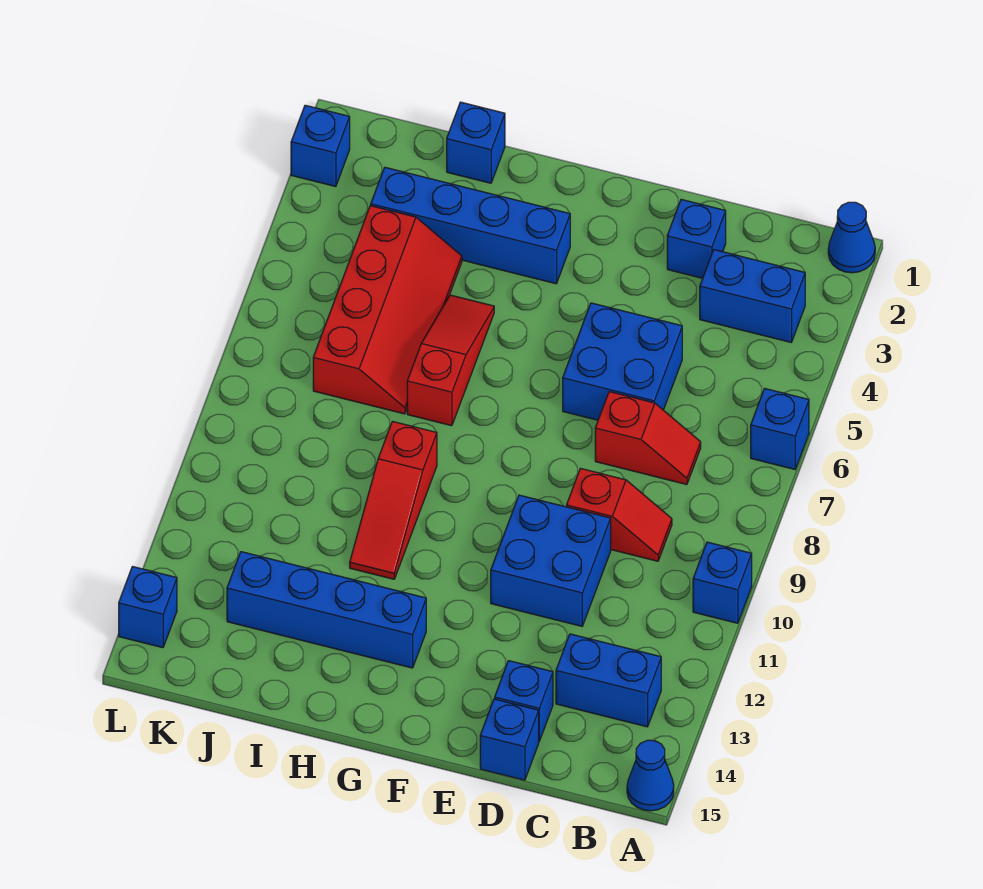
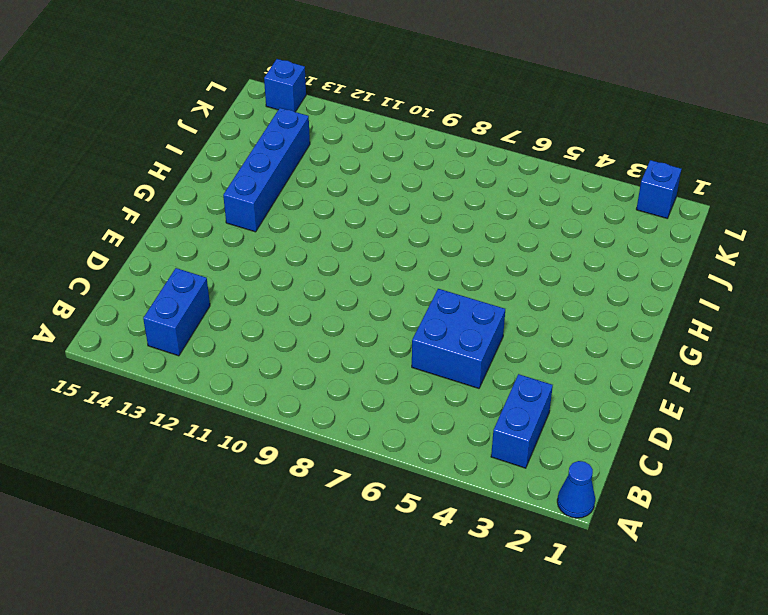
none -> blue brick A6 level 1
none -> blue brick A10 level 1
none -> blue cone A15 level 1

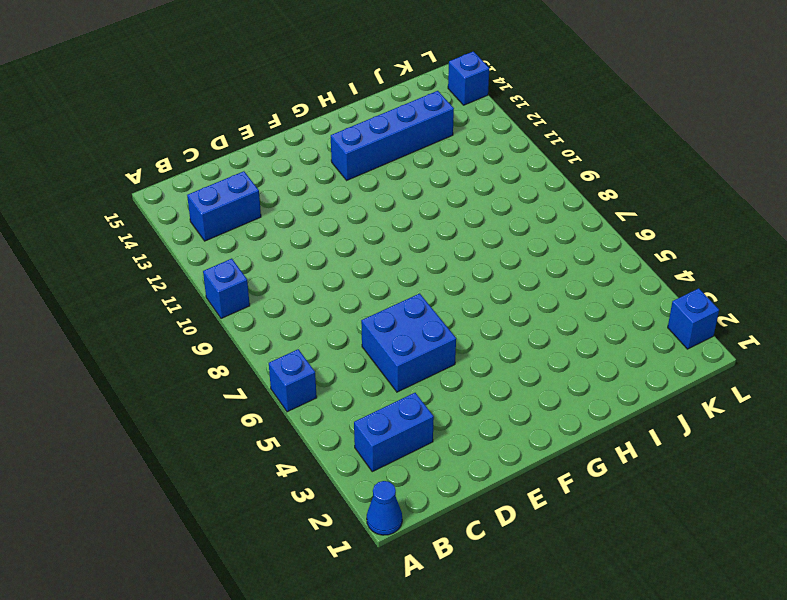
none -> blue cone A15 level 1
none -> red slope C7:D7 level 1 top D
none -> red slope C9:D9 level 1 top D

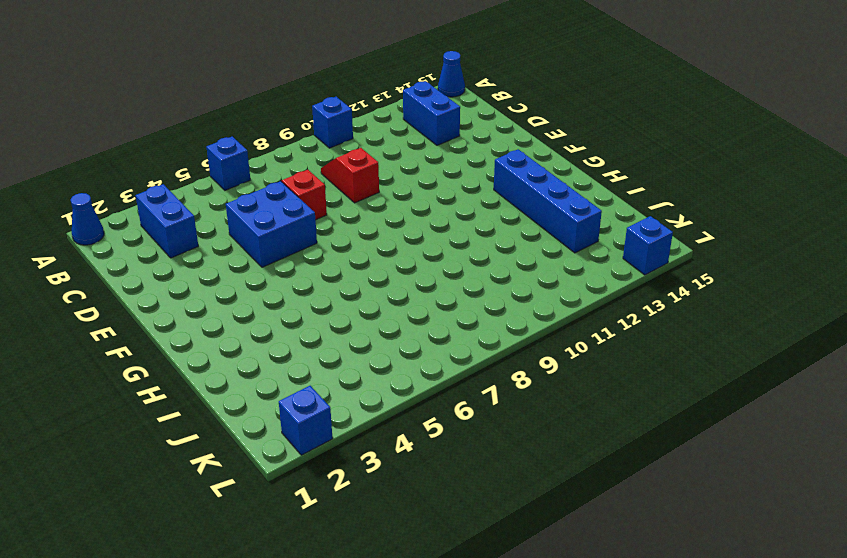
none -> blue brick D2 level 1
none -> blue brick D10:E11 level 1
none -> blue brick D14 level 1

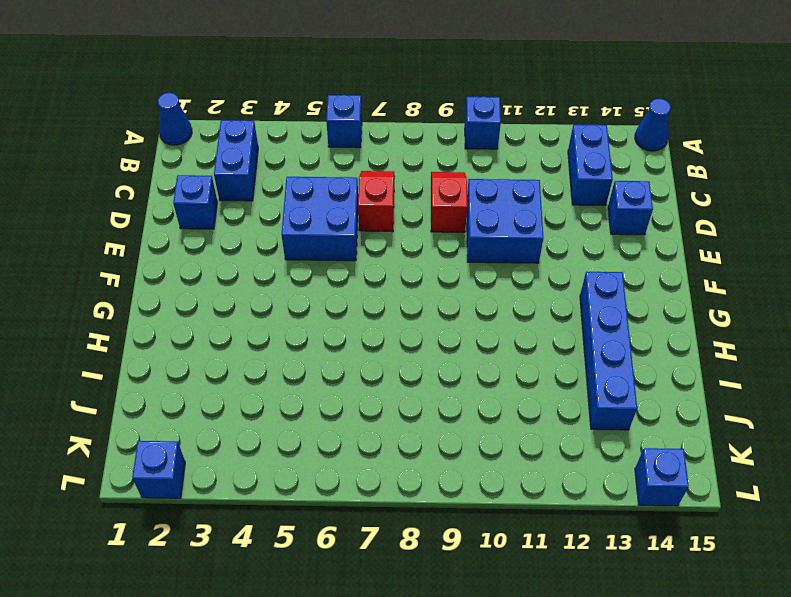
none -> blue brick D15 level 1
none -> blue brick G3:J3 level 1
none -> red slope H5:H7 level 1 top 7

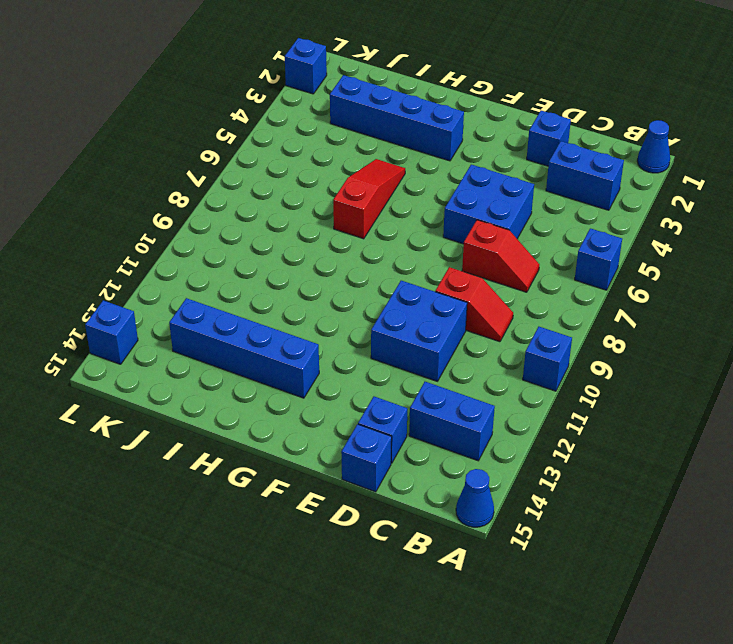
none -> red slope H9:H11 level 1 top 9
none -> blue brick I1 level 1
none -> red slope I4:J7 level 1 top J

